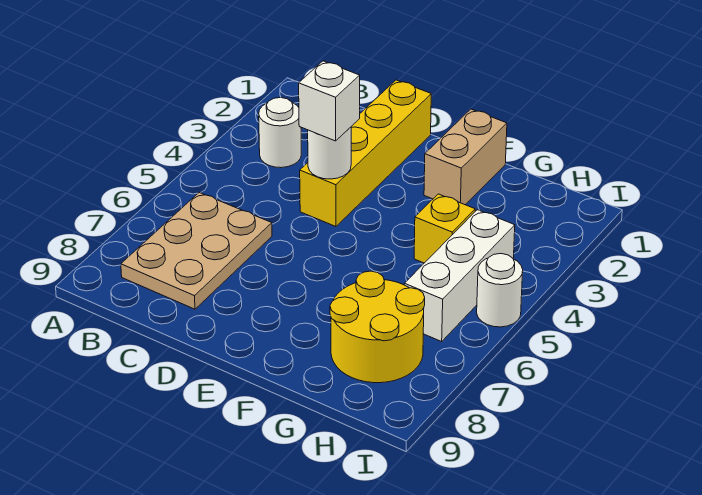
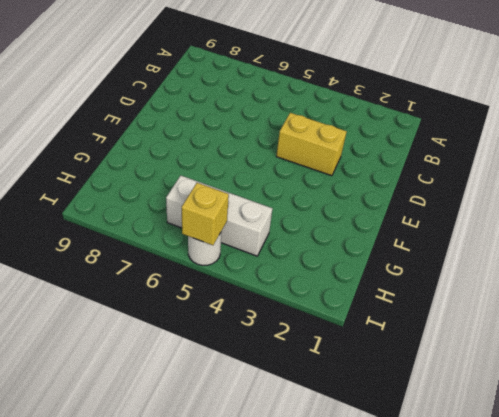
yellow brick D3:D4 level 1 -> yellow brick D1:D4 level 1
yellow brick I5 level 2 -> yellow brick G4 level 1
none -> white round brick B3 level 1
none -> tan plate B6:C8 level 1

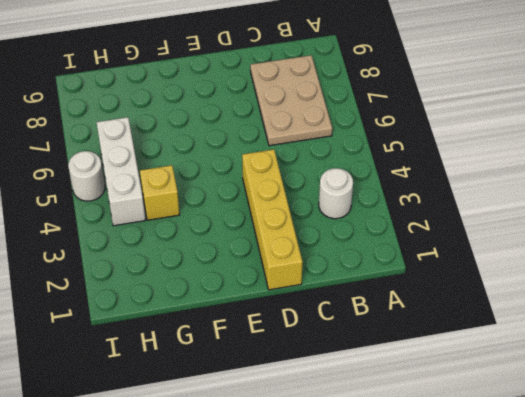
none -> tan brick F1:F2 level 1
none -> yellow round brick G7:H8 level 1

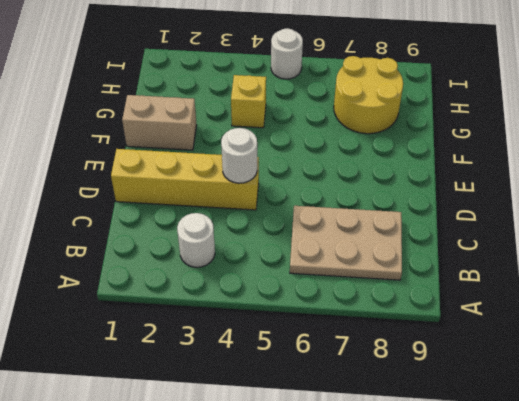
none -> white brick H4:H6 level 1
none -> white brick D4 level 3

